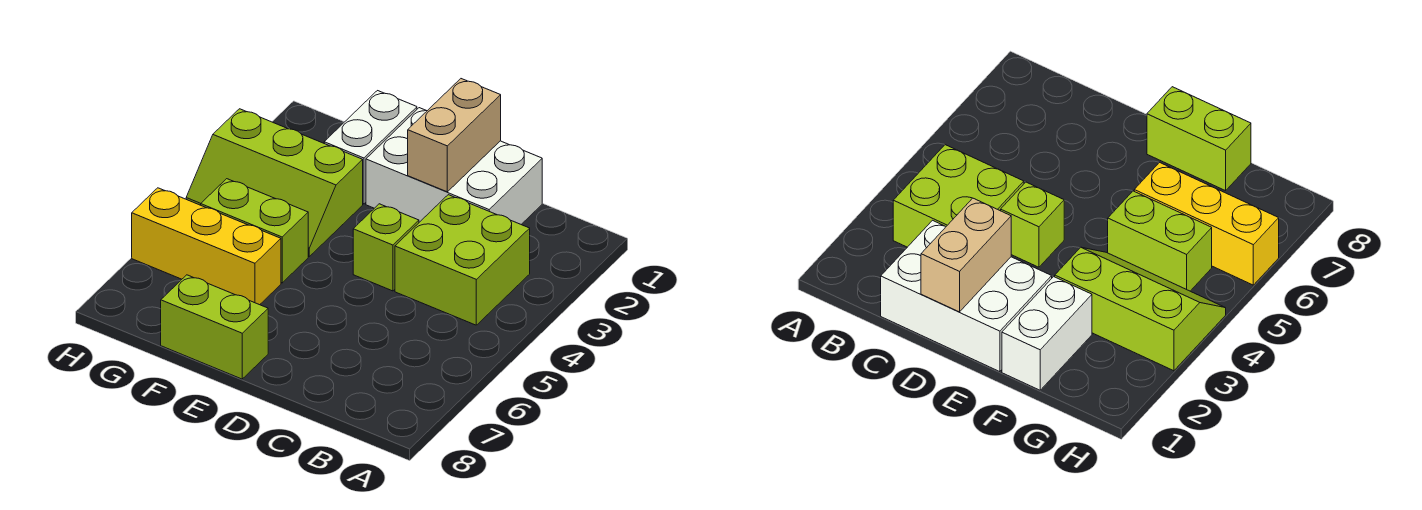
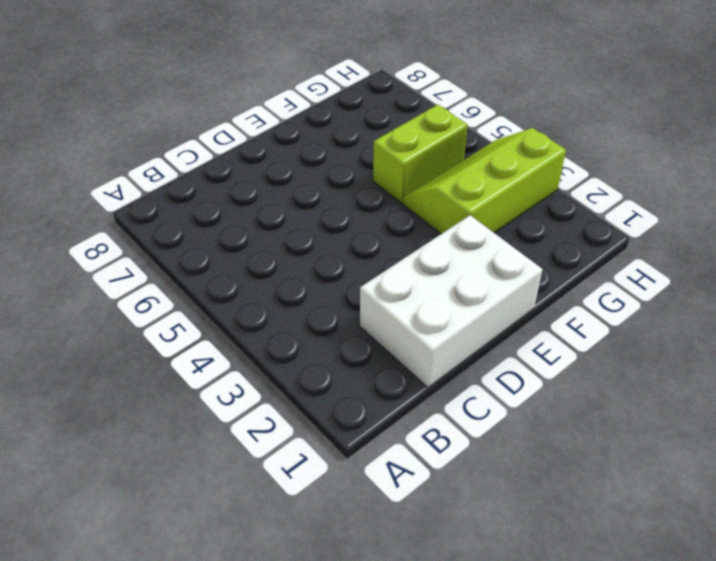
none -> lime brick B3:C4 level 1
none -> lime brick D4 level 1

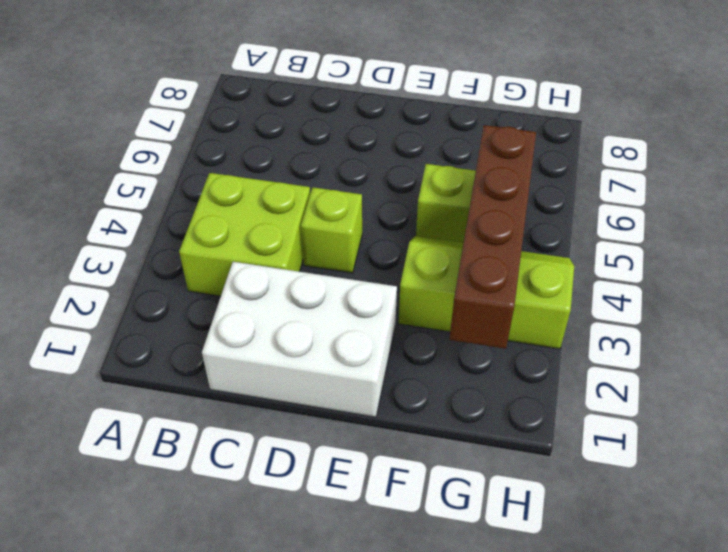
brown brick G2:G5 level 2 -> none
none -> lime brick E8:F8 level 1
none -> white brick F1:F2 level 1

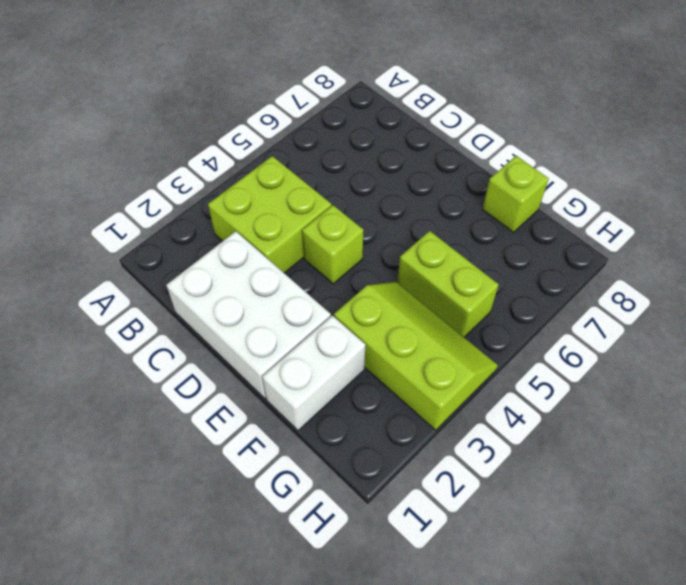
lime brick F8 level 1 -> lime brick E8:F8 level 1
none -> yellow brick F6:H6 level 1
none -> tan brick D1:D2 level 2

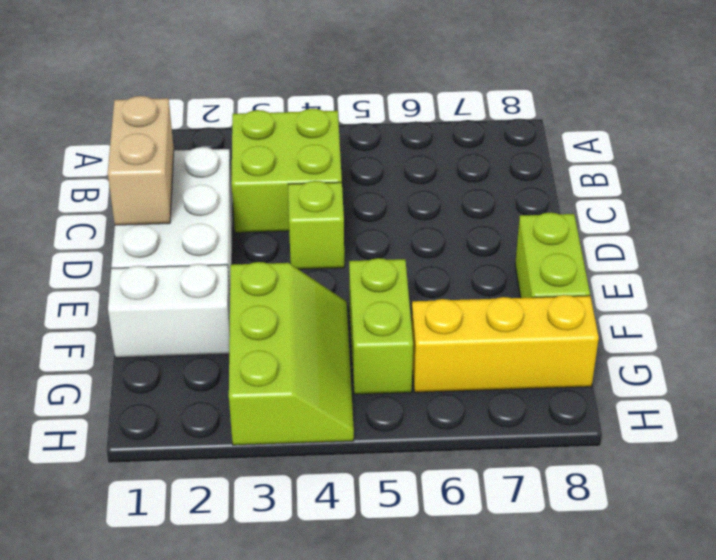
tan brick C1:D1 level 2 -> tan brick D1:D2 level 2
yellow brick G6:G8 level 1 -> yellow brick F6:H6 level 1

